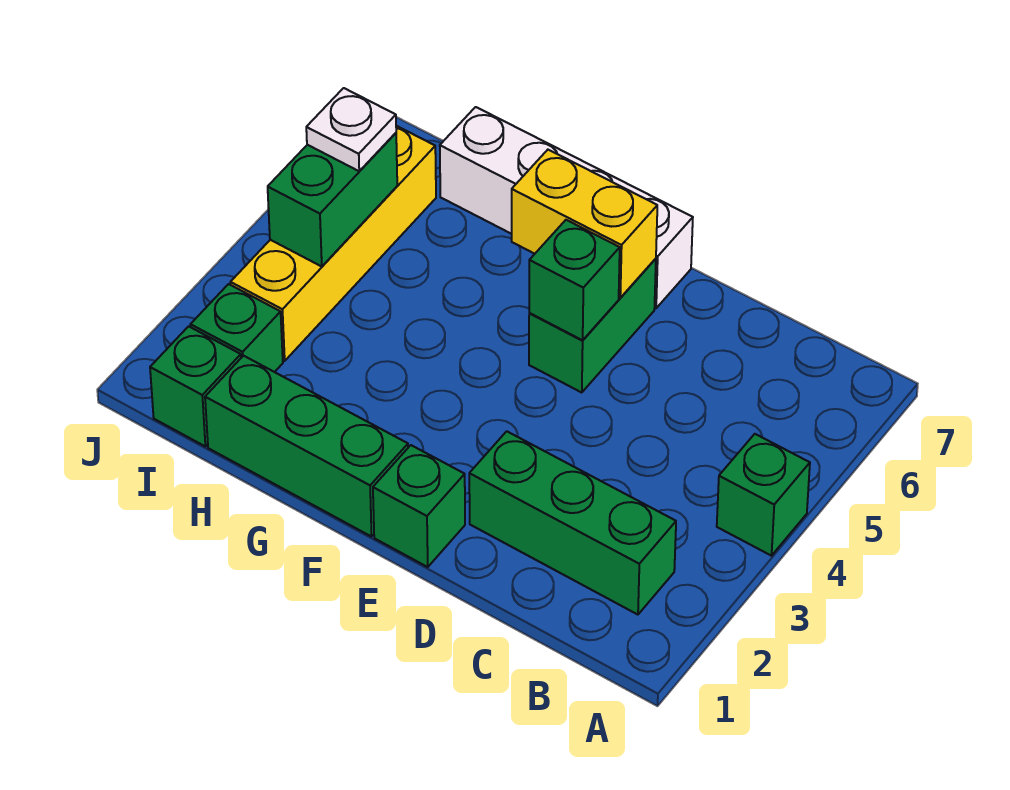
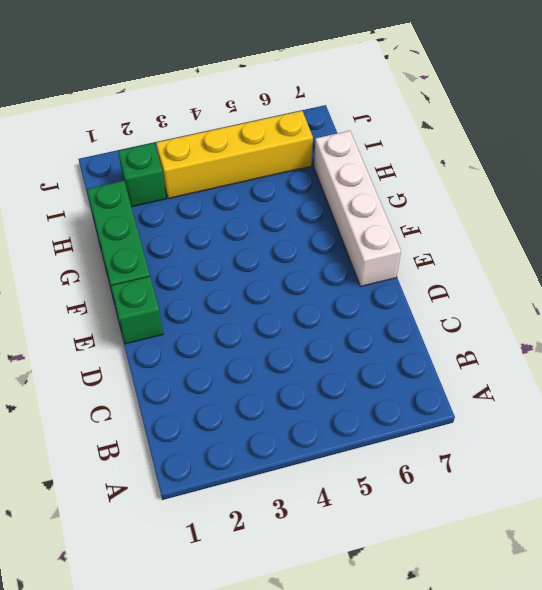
none -> green brick A4 level 1
none -> green brick B2:D2 level 1
none -> green brick E5:E6 level 1

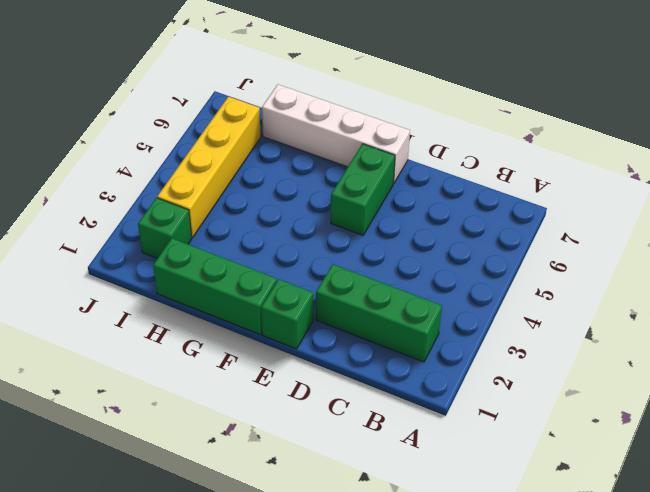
none -> green brick A4 level 1
none -> green brick I1 level 1
none -> green brick E5 level 2

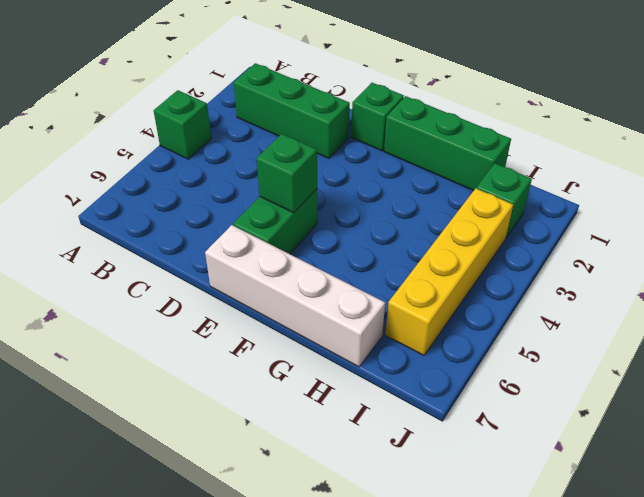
none -> green brick I1 level 1
none -> yellow brick E6:F6 level 2
none -> green brick I4:I5 level 2

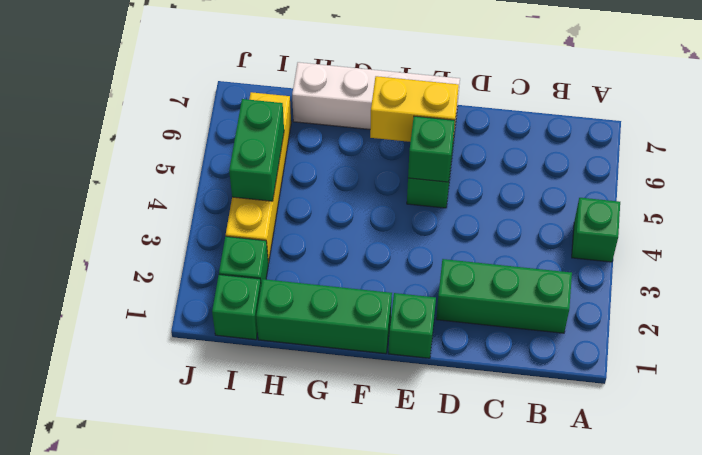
none -> white plate I5 level 3

